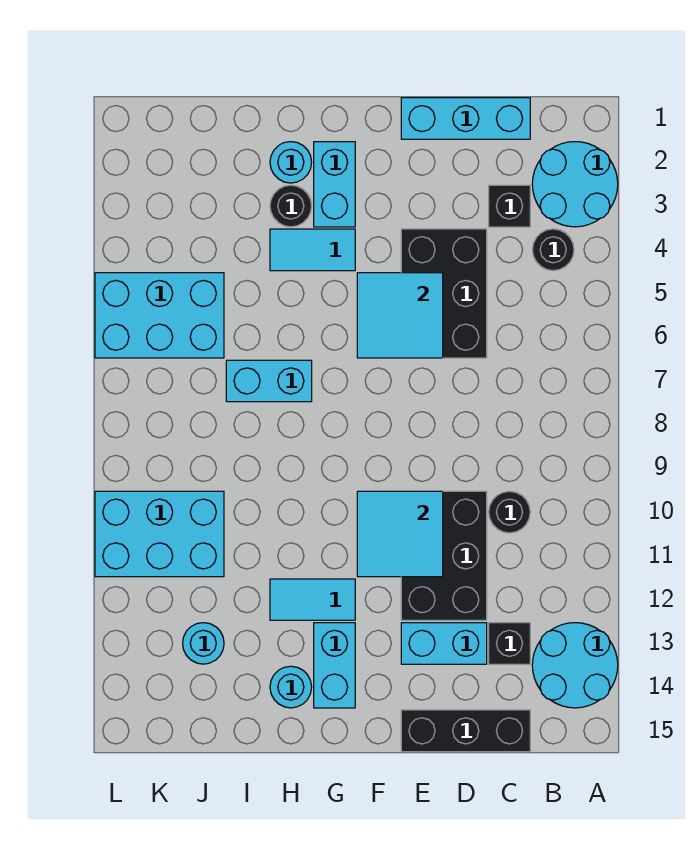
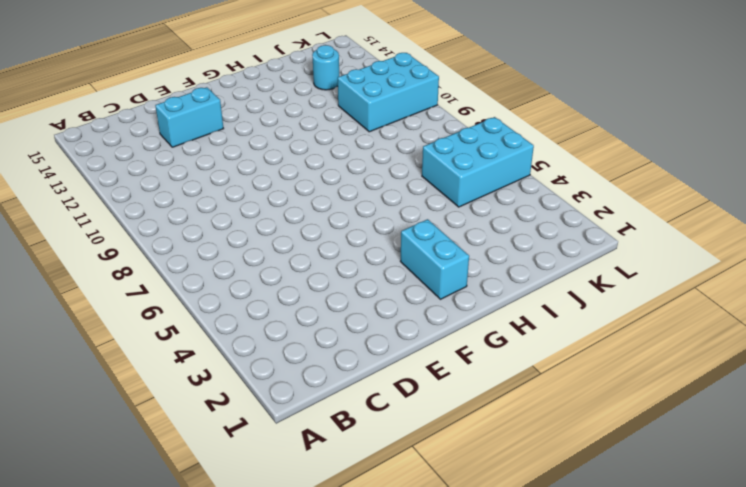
none -> cyan round brick A2:B3 level 1
none -> cyan round brick A13:B14 level 1
none -> black round brick B4 level 1

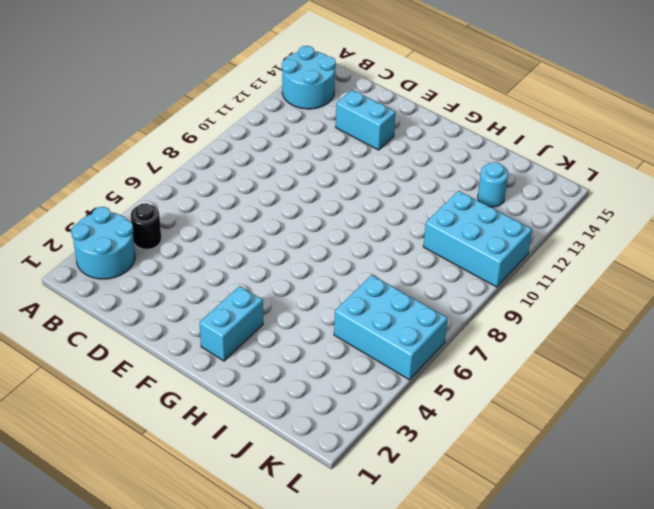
none -> cyan brick C1:E1 level 1
none -> black brick C3 level 1
none -> black round brick C10 level 1

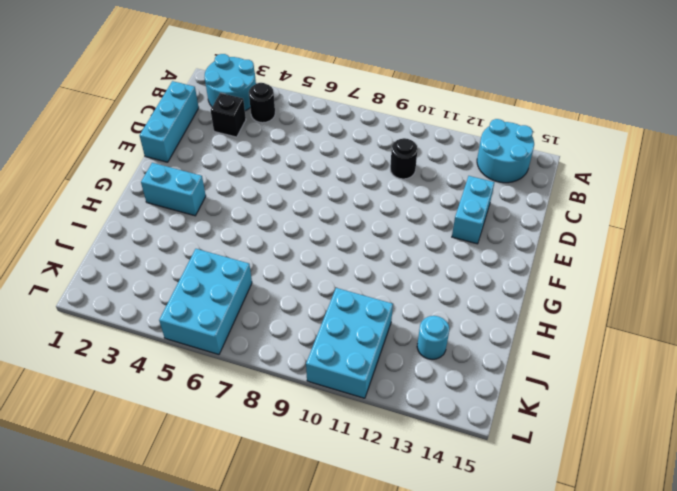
none -> black brick C13 level 1
none -> black brick C15:E15 level 1
none -> black brick D4:E6 level 1

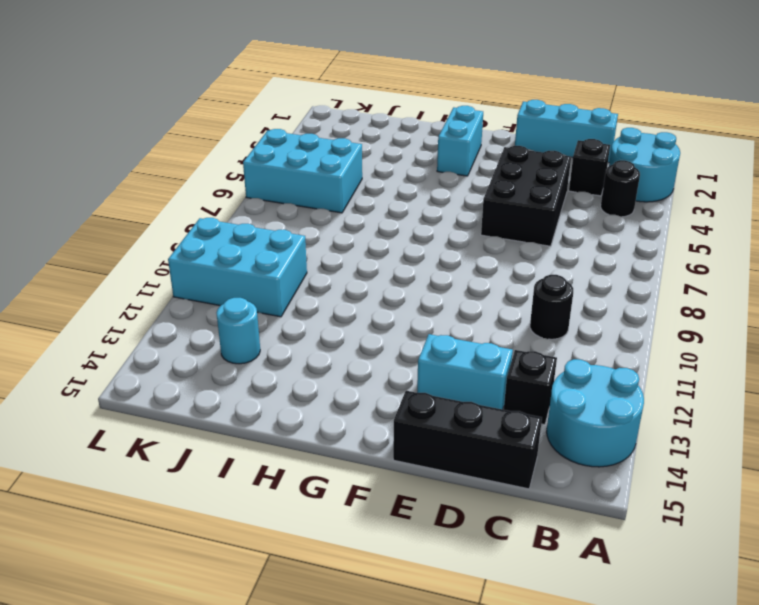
none -> black brick D10:E12 level 1
none -> cyan tile G4:H4 level 1
none -> cyan tile G12:H12 level 1

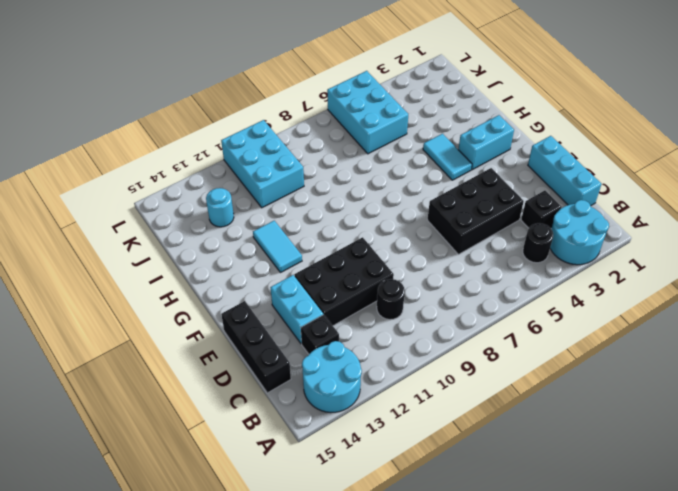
none -> cyan brick G13:G14 level 1
none -> cyan round brick H2 level 1
none -> black round brick H3 level 1

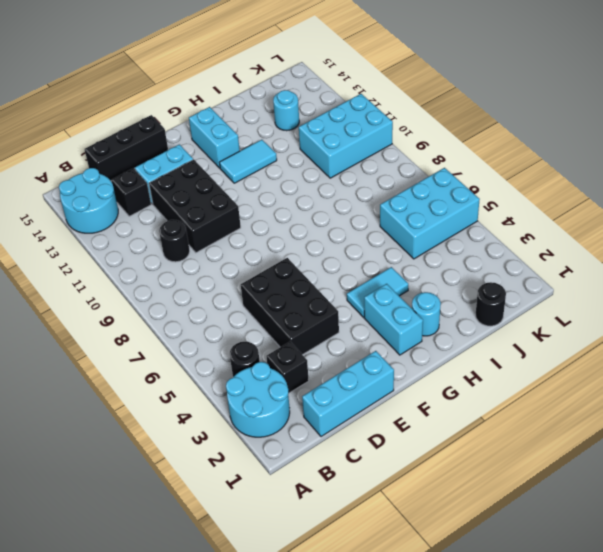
black round brick J1 level 1 -> black round brick H3 level 1
none -> cyan brick H7:I7 level 1
none -> cyan round brick H14 level 1
none -> cyan tile E5:F6 level 2

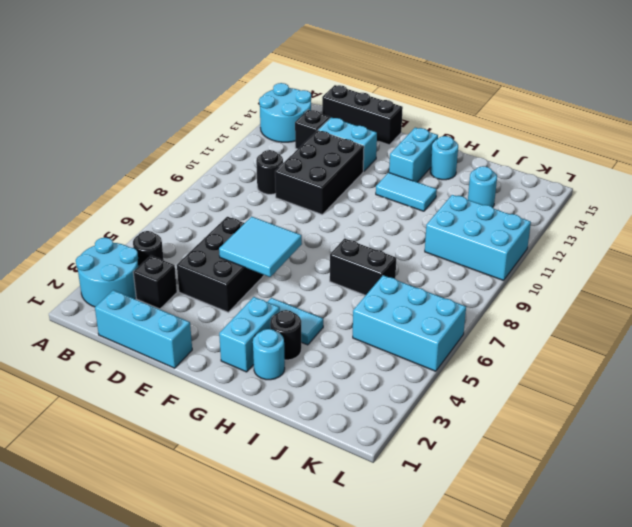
black brick H7:I7 level 1 -> cyan brick H7:I7 level 1
none -> cyan tile E10:F11 level 2

